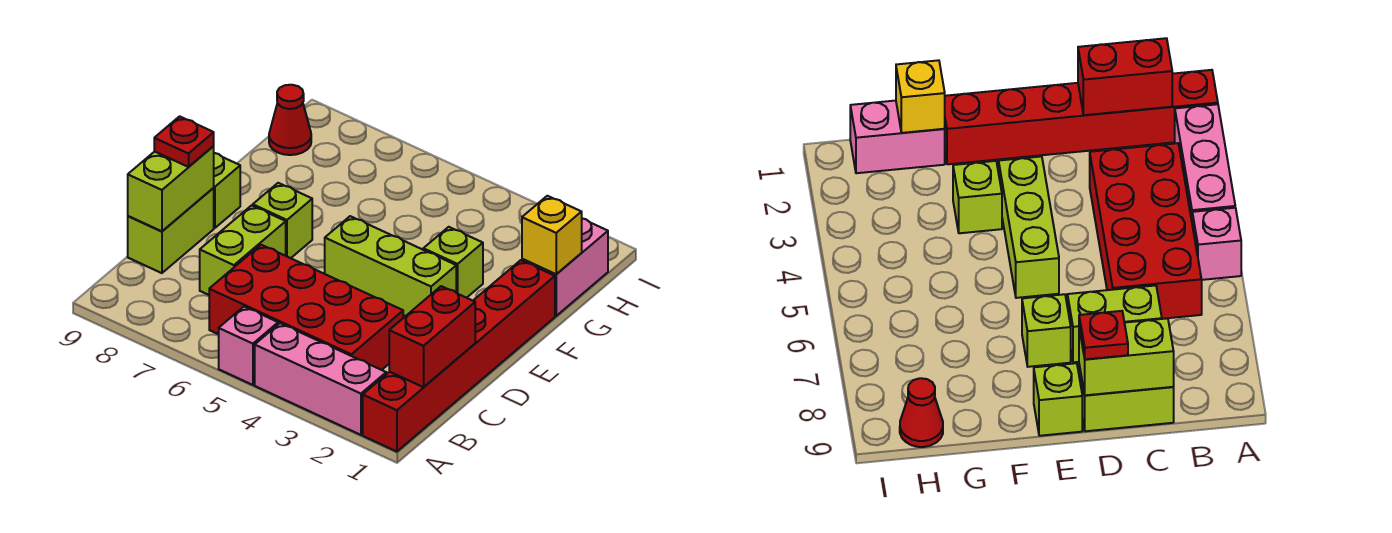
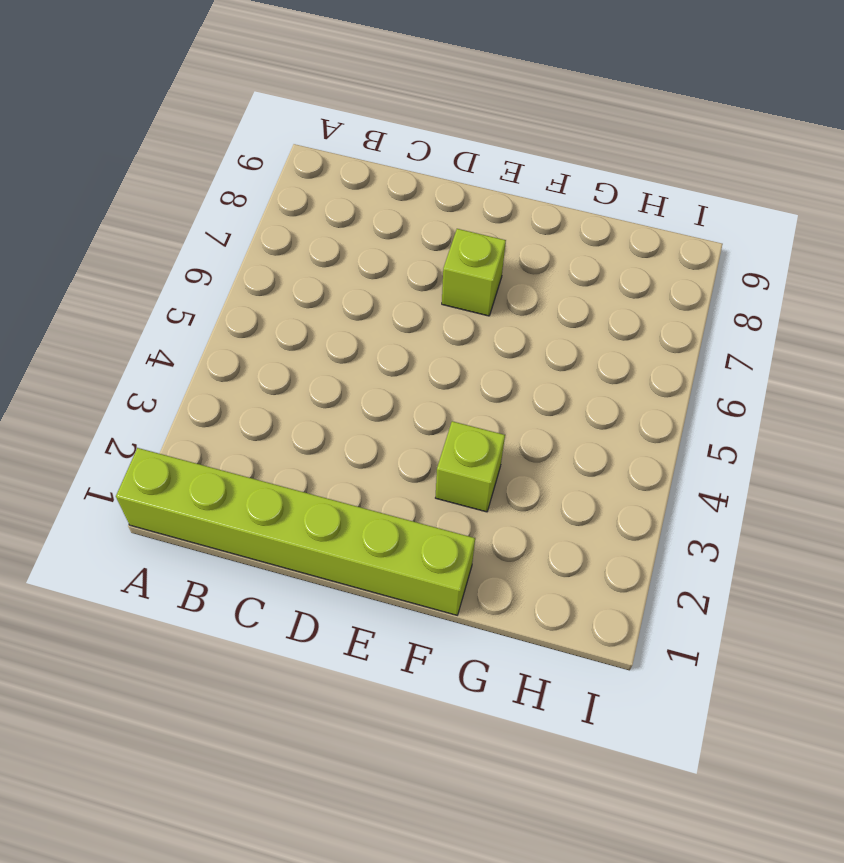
lime brick A1:F1 level 1 -> red brick A1:F1 level 1
none -> pink brick A2:A4 level 1
none -> pink brick A5 level 1
none -> red brick B3:C6 level 1

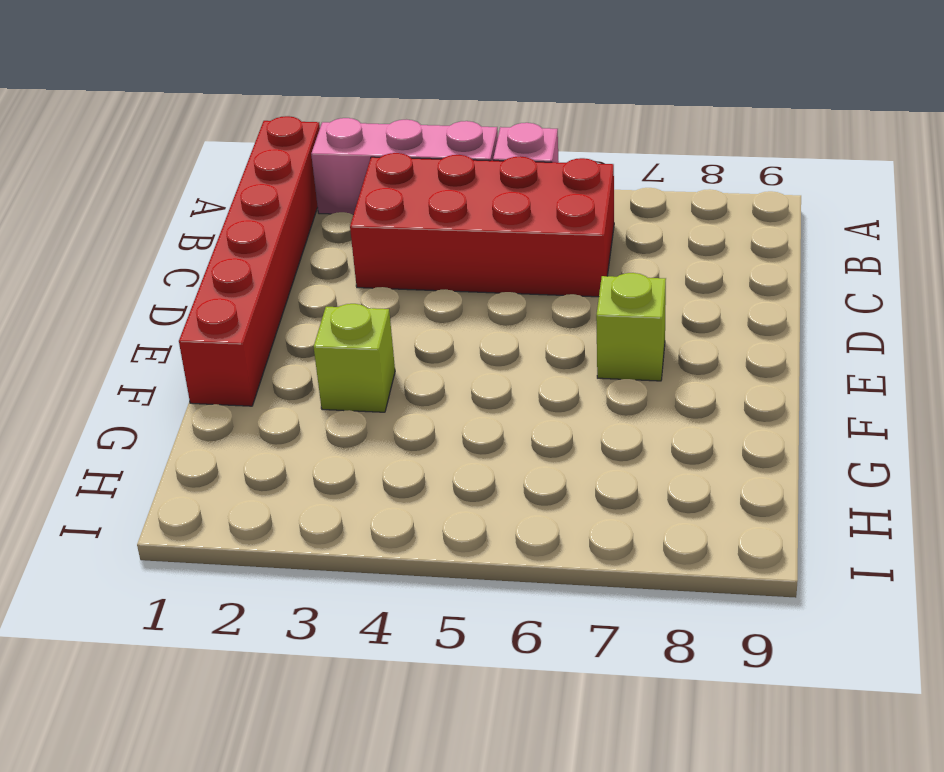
none -> lime brick C7:D7 level 1
none -> lime brick C9:D9 level 1
none -> lime brick E3:E5 level 1

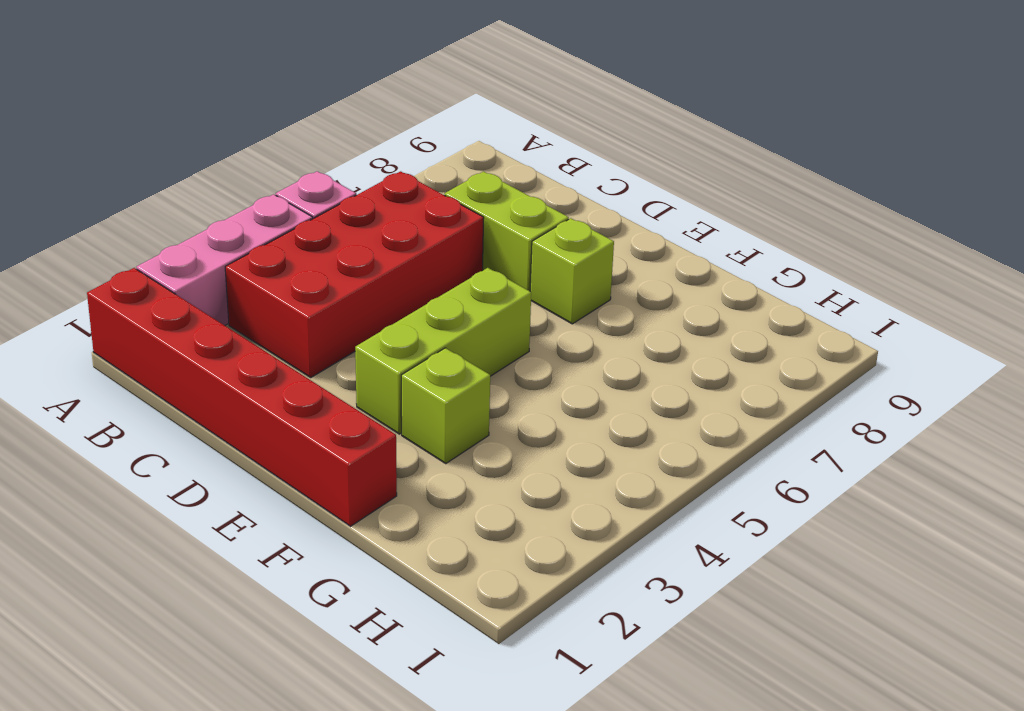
none -> lime brick C9:D9 level 1
none -> lime brick E9 level 1
none -> pink brick G1:H1 level 1

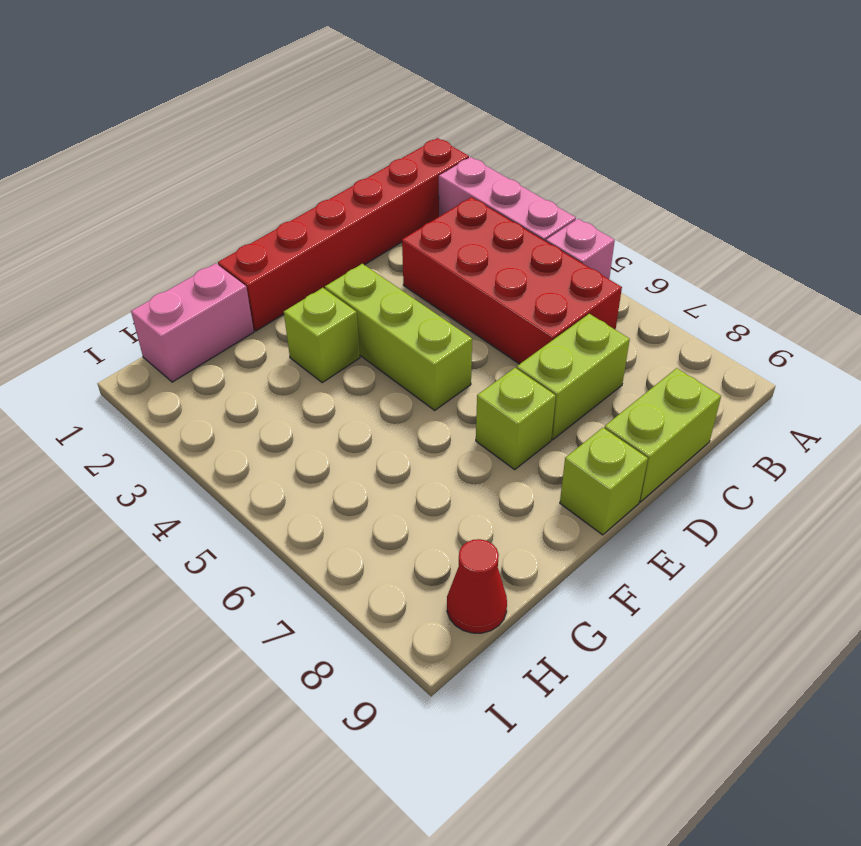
none -> red brick B1:C1 level 2
none -> lime brick C9:D9 level 2
none -> yellow brick G1 level 2

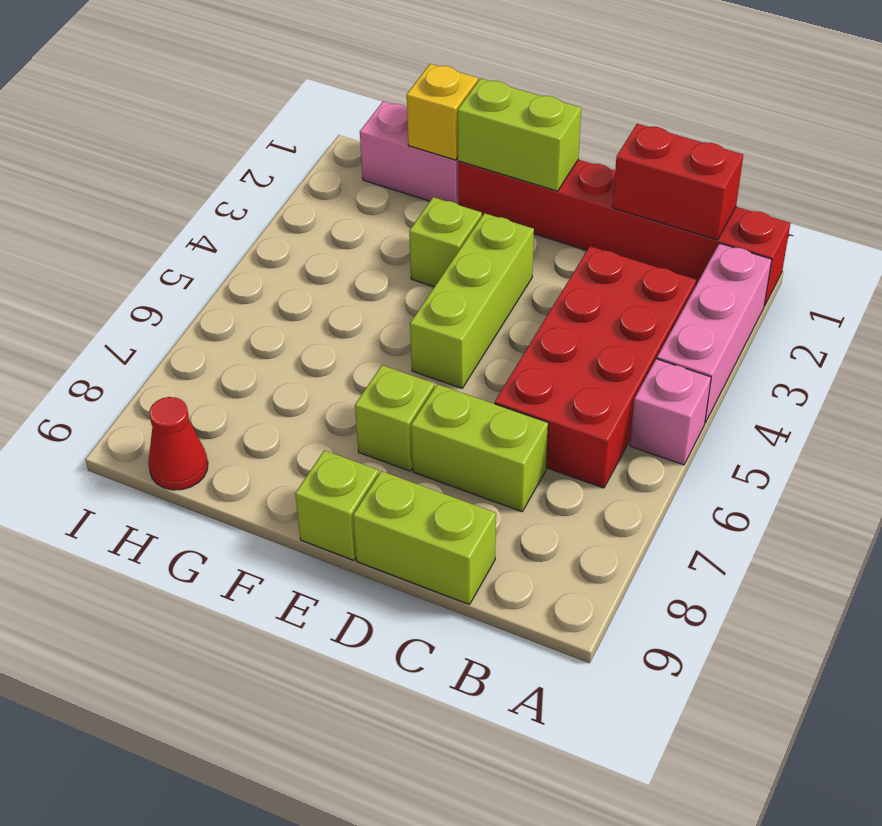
lime brick E1:F1 level 2 -> lime brick C9:D9 level 2
none -> red plate D9 level 3

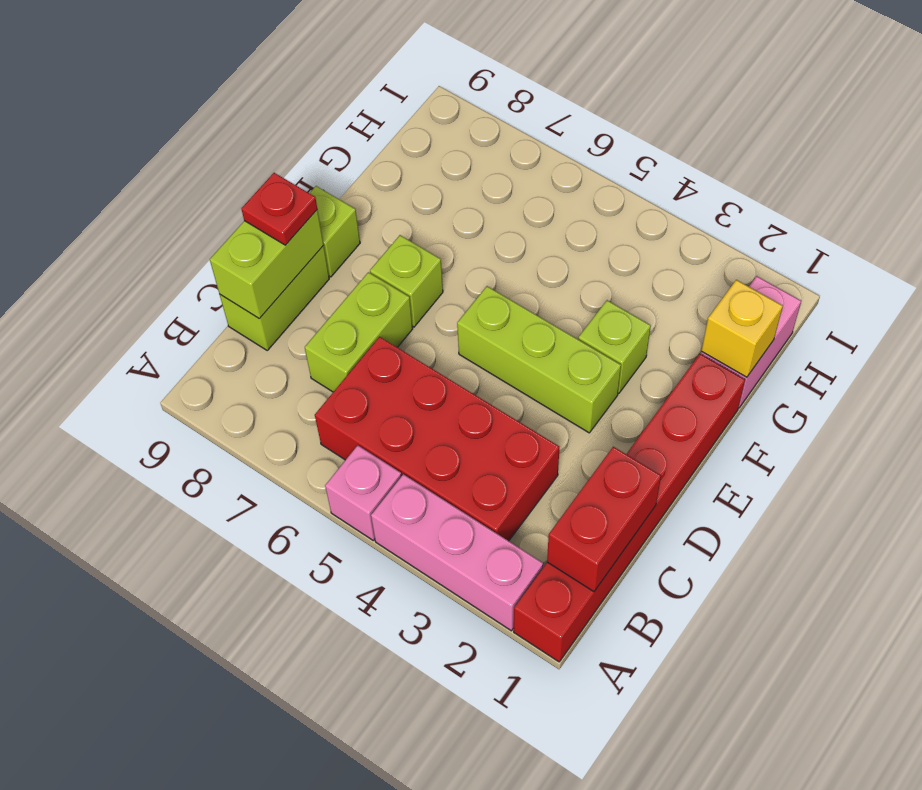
none -> red cone H9 level 1

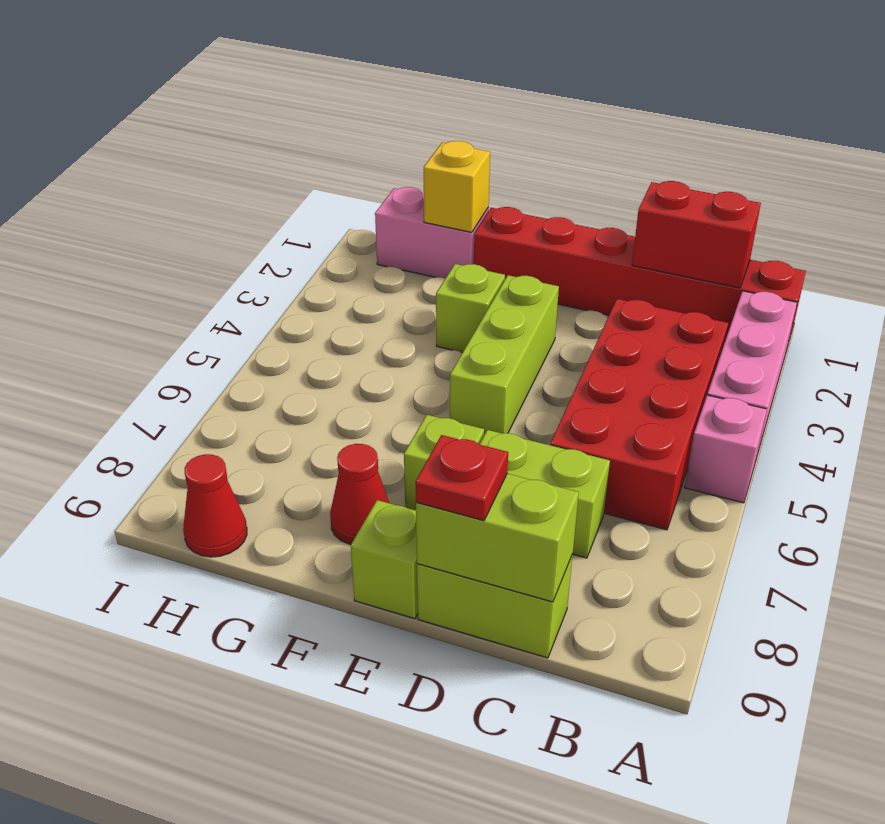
red cone F8 level 1 -> none

